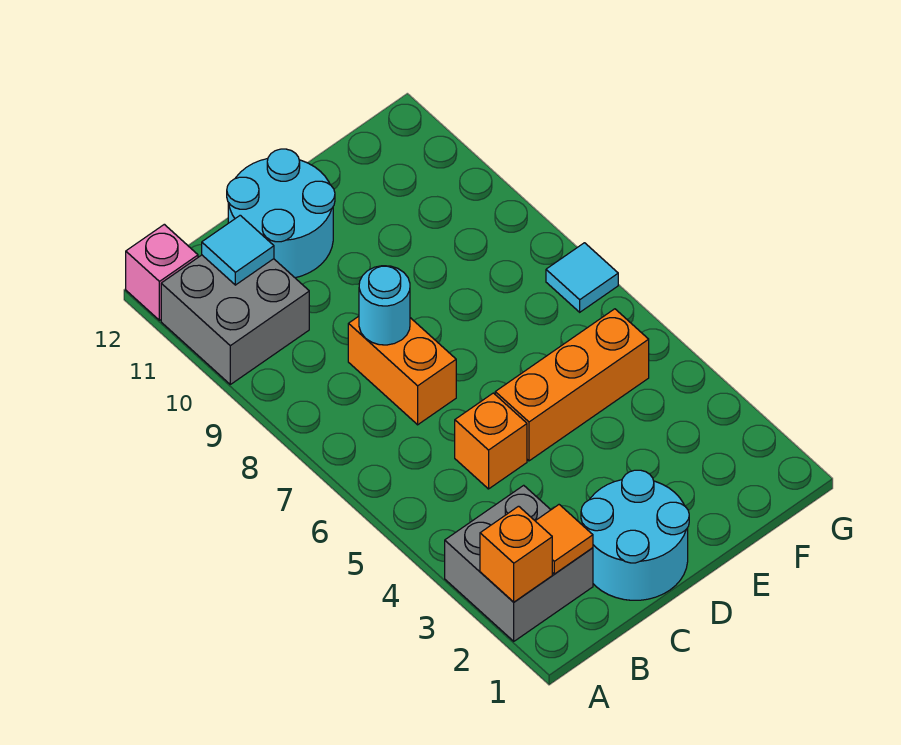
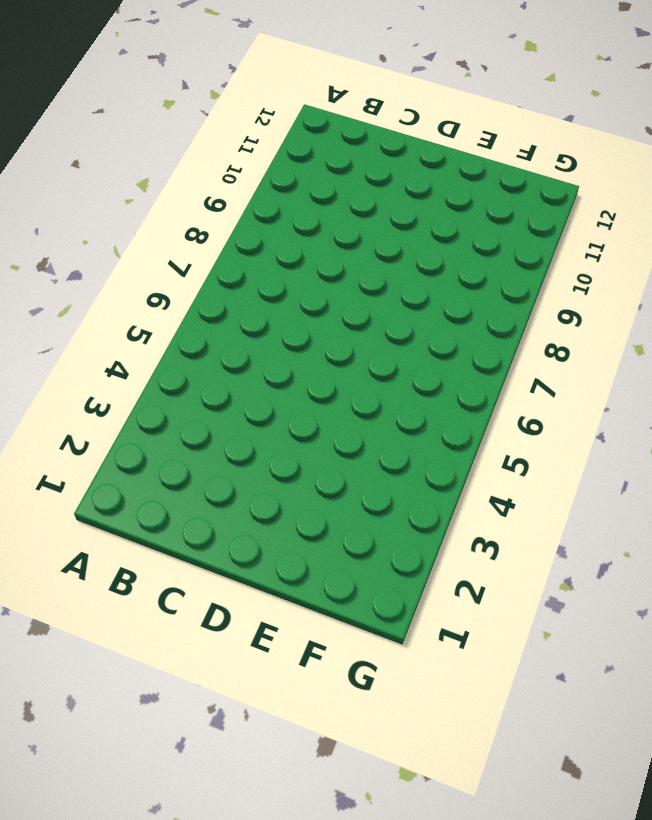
none -> grey brick A2:B3 level 1
none -> grey brick A10:B11 level 1
none -> pink brick A12 level 1

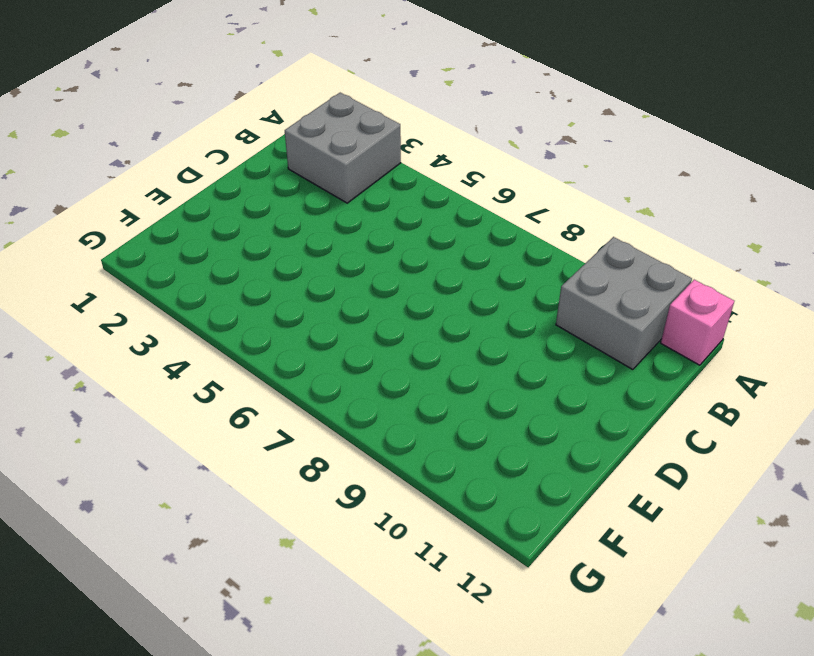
none -> cyan round brick C1:D2 level 1
none -> orange brick C5 level 1
none -> orange brick C7:C8 level 1

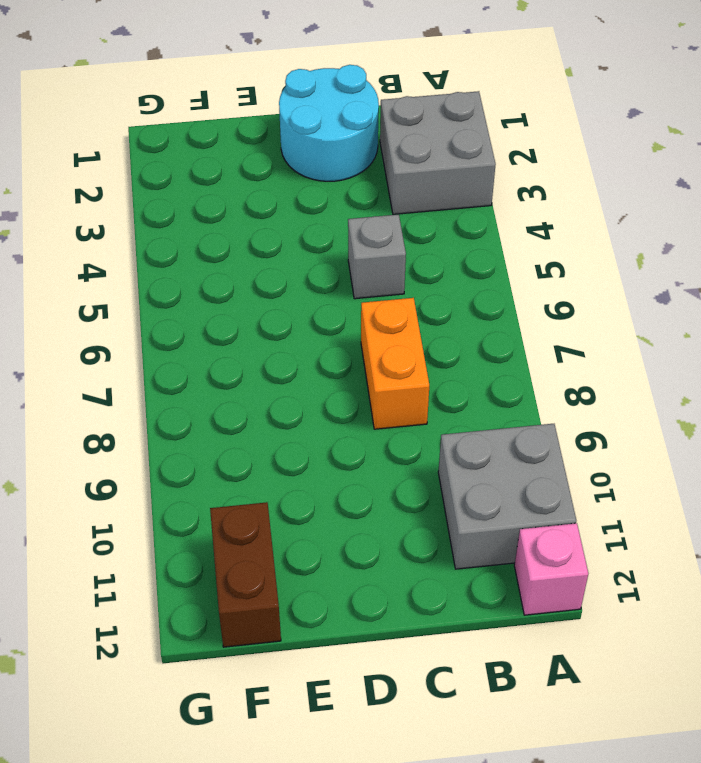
grey brick C5 level 1 -> orange brick C5 level 1
brown brick F11:F12 level 1 -> none
none -> cyan round brick C11:D12 level 1
none -> orange brick D5:F5 level 1
none -> cyan tile G7 level 1

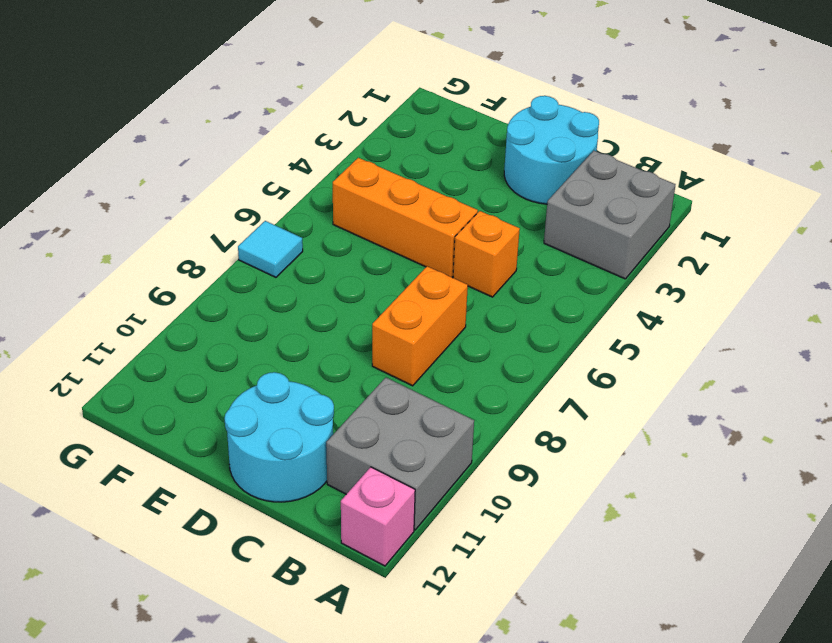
none -> orange brick A2 level 2
none -> orange tile B2 level 2
none -> cyan tile B11 level 2

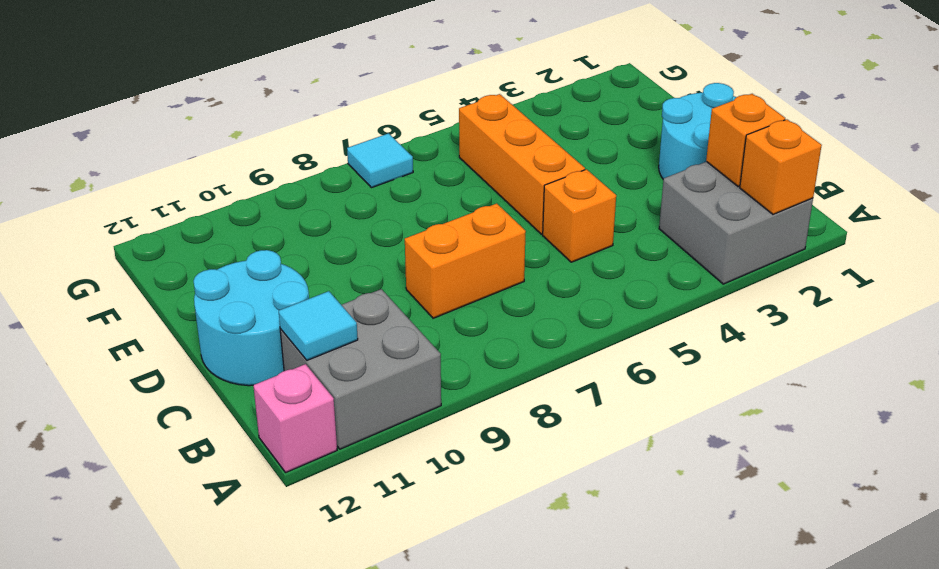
orange brick B2 level 2 -> orange tile B2 level 2
none -> cyan round brick C8 level 2

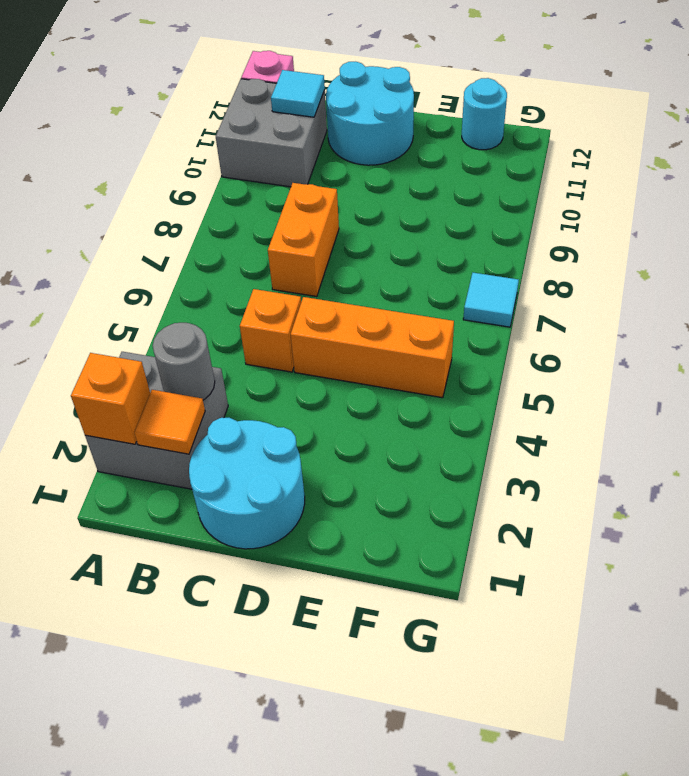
grey round brick B3 level 2 -> none
cyan round brick F12 level 1 -> cyan round brick C8 level 2

